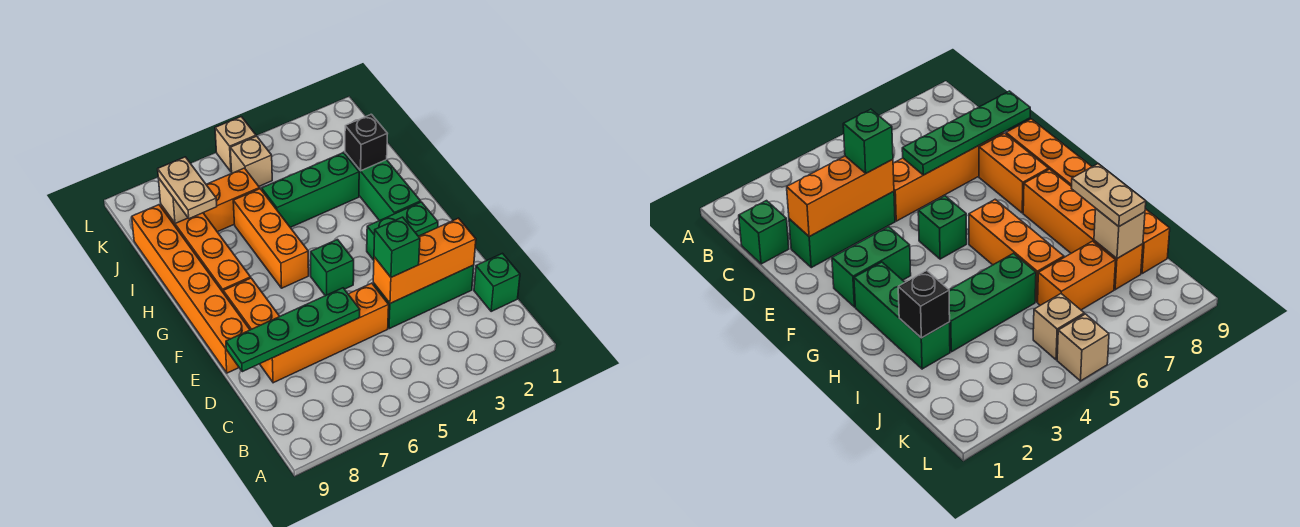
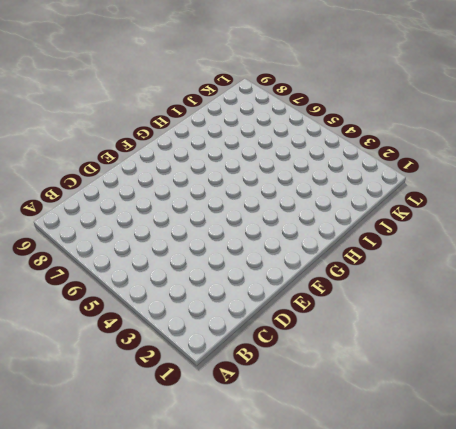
none -> green brick C1 level 1
none -> green brick D2:D4 level 1
none -> orange brick D5:D8 level 1

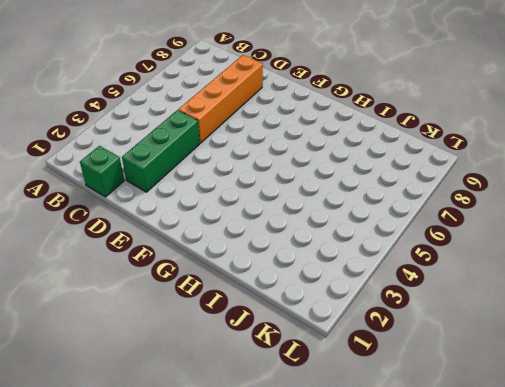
none -> orange brick E8:F8 level 1
none -> orange brick E9:J9 level 1
none -> green brick F2:F3 level 1

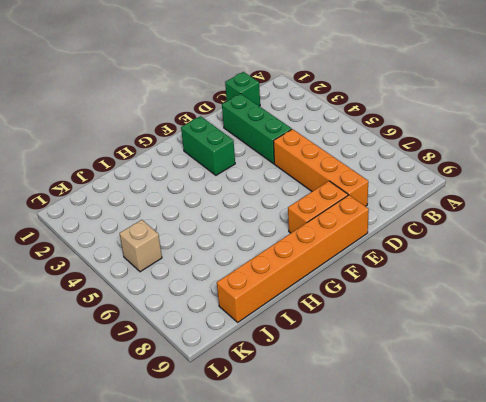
none -> green brick F5 level 1
none -> green brick G2:I2 level 1
none -> orange brick G6:I6 level 1

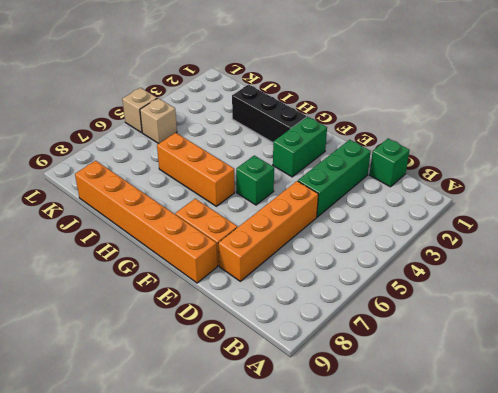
black brick G2:I2 level 1 -> green brick G2:I2 level 1
none -> orange brick G8:J8 level 1
none -> green brick I3:I5 level 1
none -> orange brick J6:J7 level 1

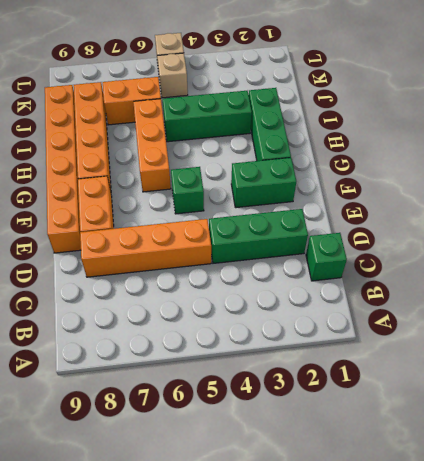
none -> orange brick D2:D4 level 2
none -> green plate D6:D9 level 2
none -> black brick I2 level 2

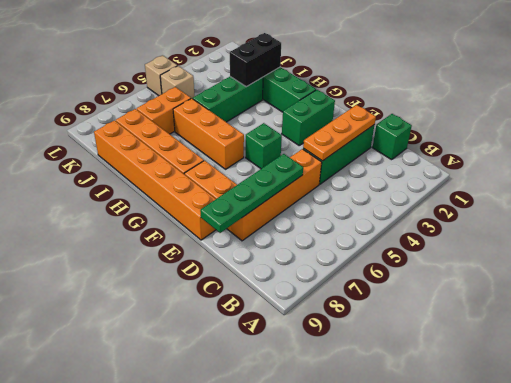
orange plate D2:D4 level 2 -> orange brick D2:D4 level 2
black brick I2:I3 level 2 -> black brick I2 level 2
none -> tan brick J8 level 2
none -> green brick D4 level 3
none -> tan plate I8:J8 level 3

